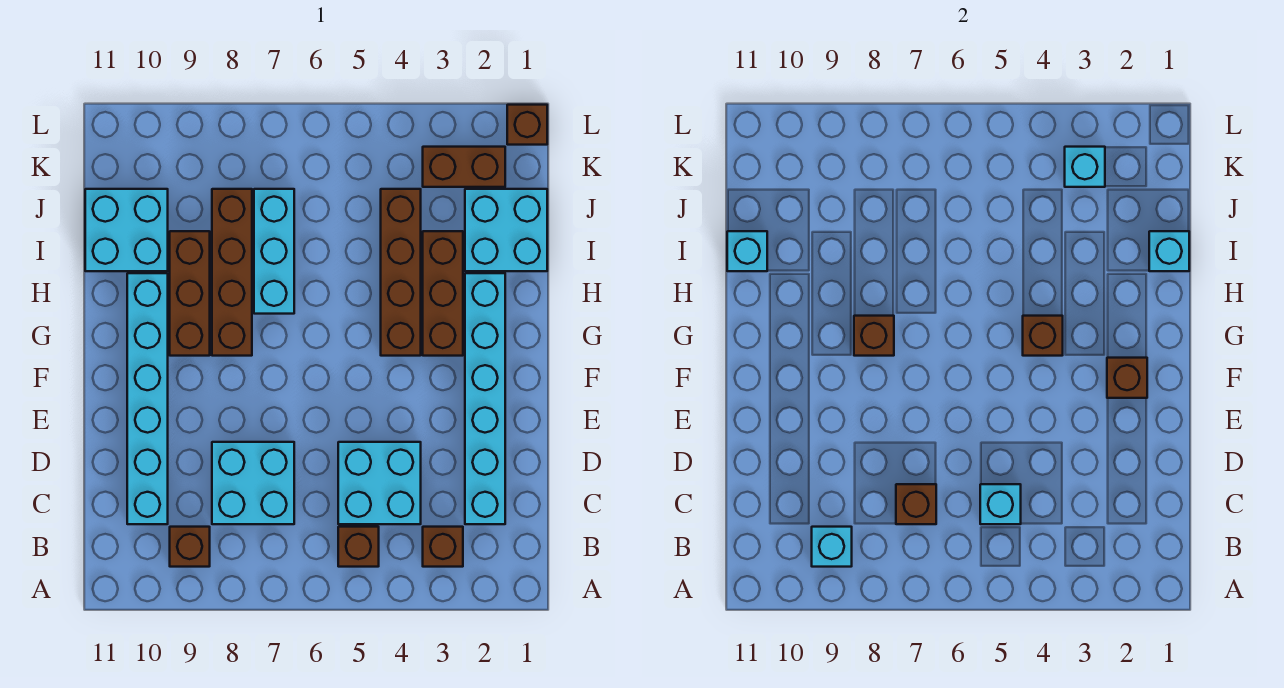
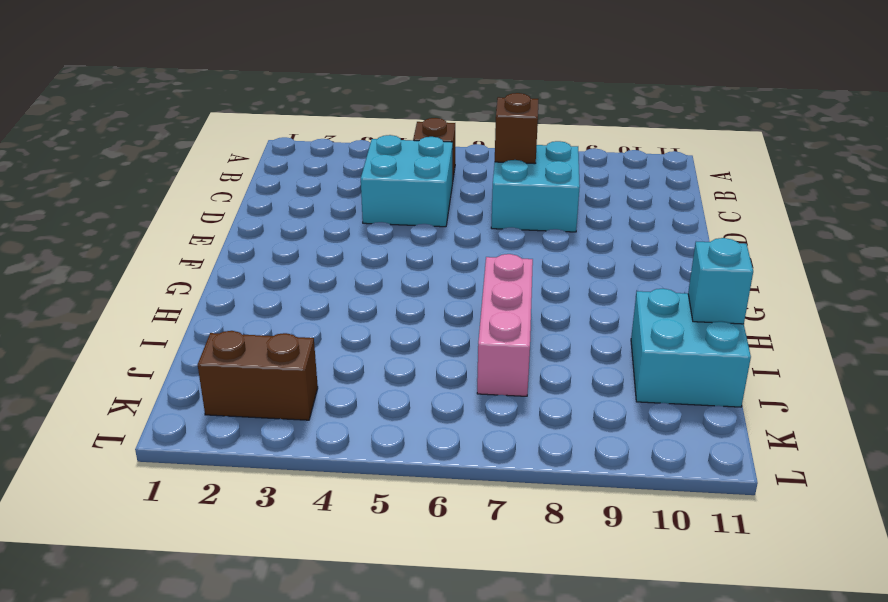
pink brick H7:J7 level 1 -> cyan brick H7:J7 level 1
none -> brown brick B3 level 1
none -> brown brick B9 level 1
none -> cyan brick C2:H2 level 1

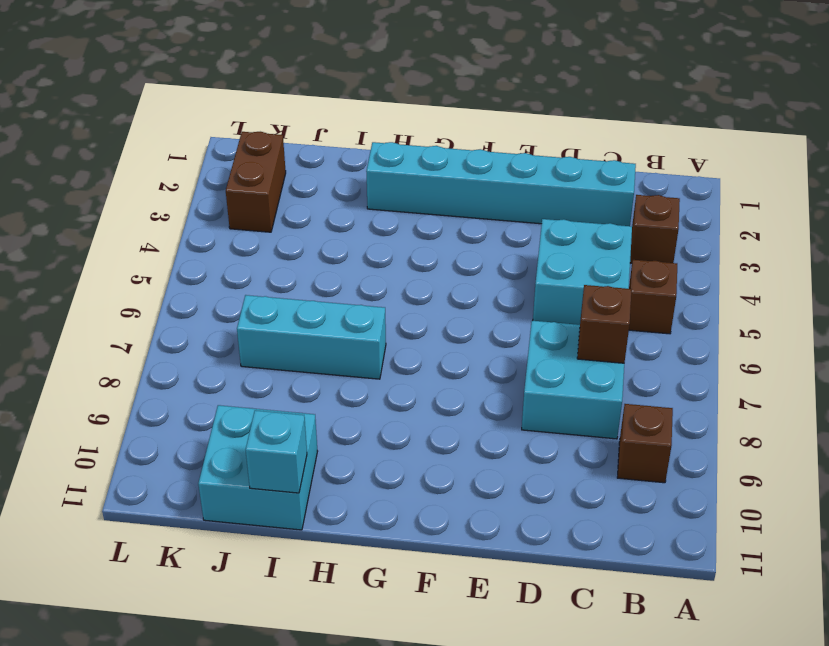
none -> cyan brick C10:H10 level 1
none -> brown brick G3:I3 level 1
none -> brown brick G4:J4 level 1

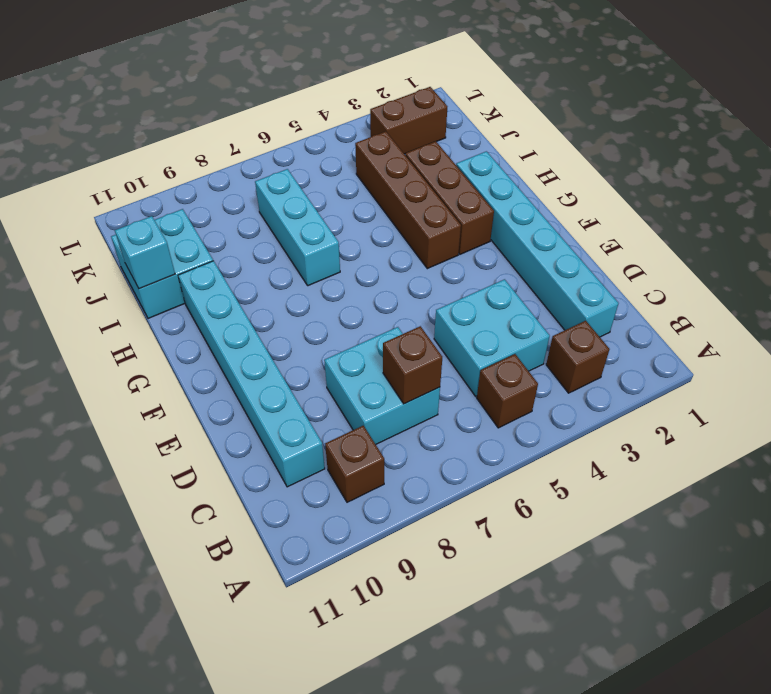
none -> brown brick G8:J8 level 1
none -> brown brick G9:I9 level 1
none -> cyan brick I1:J2 level 1

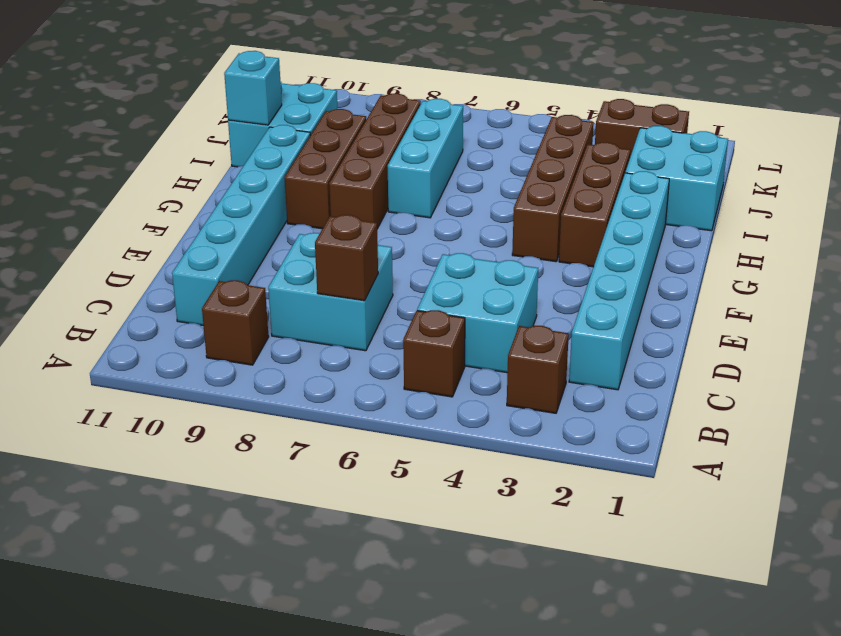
none -> brown brick L1 level 1
none -> cyan brick B9 level 2
none -> cyan brick C5 level 2

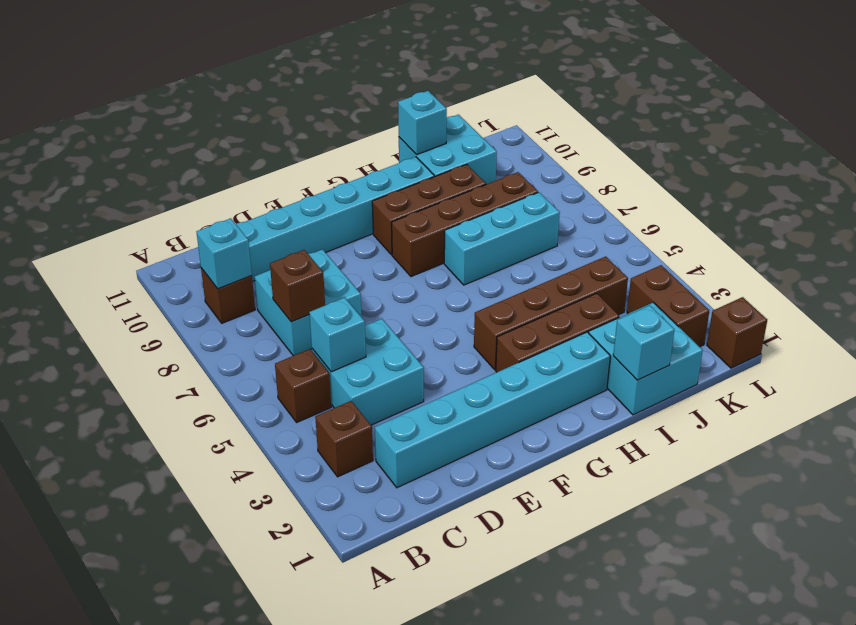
none -> brown brick F2 level 2
none -> brown brick G4 level 2
none -> brown brick G8 level 2

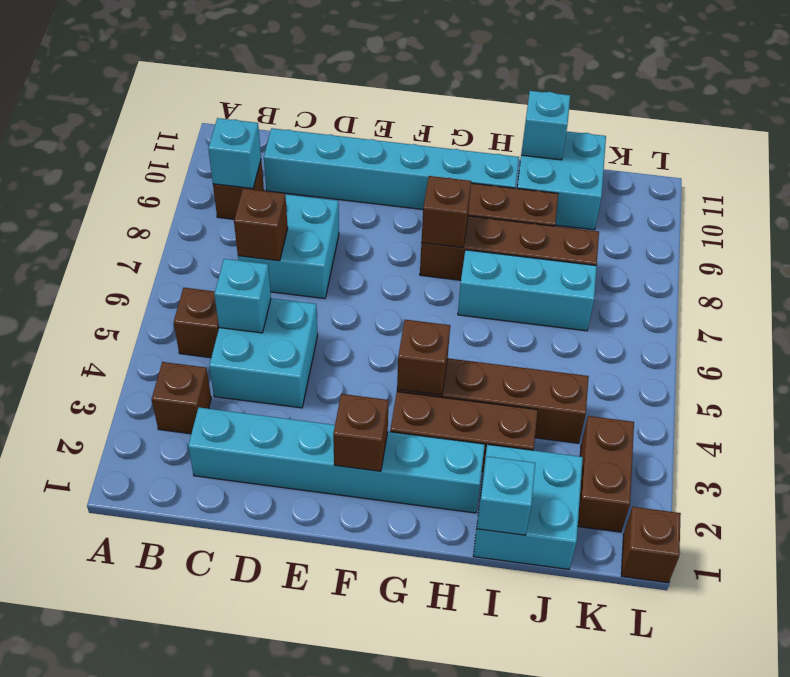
none -> cyan brick K3 level 2

